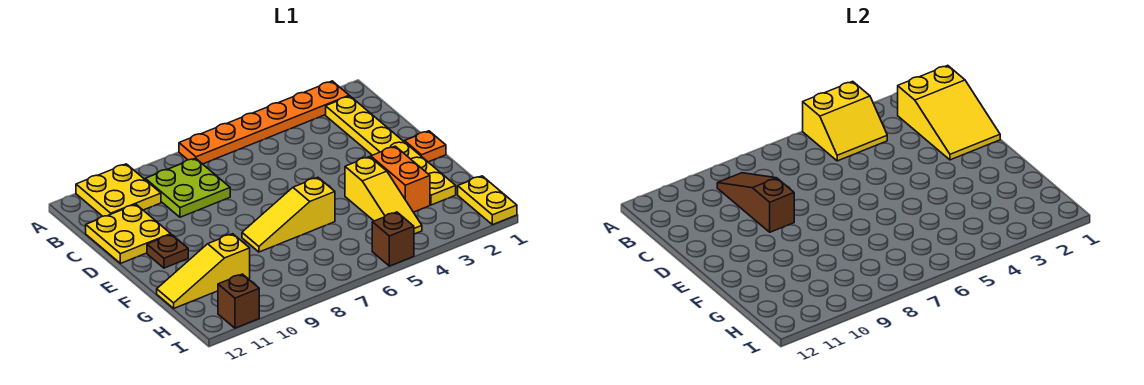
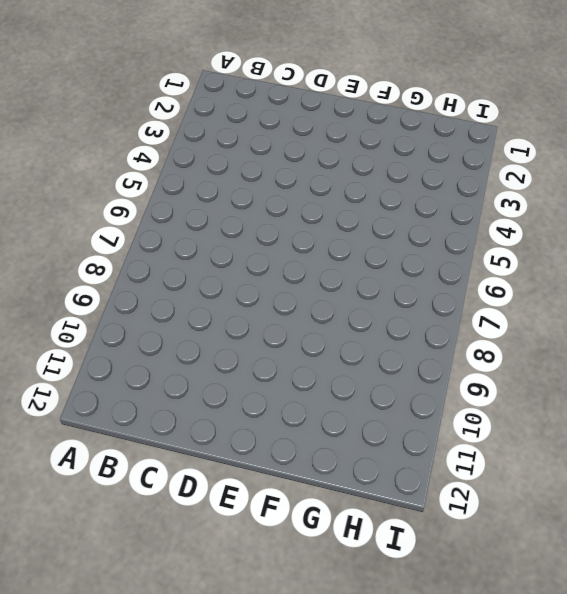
none -> orange plate A2:A7 level 1
none -> yellow plate A10:B11 level 1
none -> yellow plate B2:G2 level 1

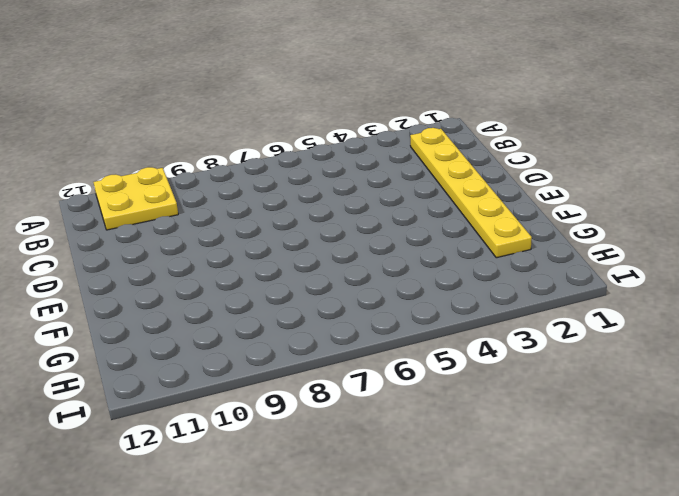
none -> orange plate A2:A7 level 1
none -> lime plate B8:C9 level 1
none -> yellow plate C11:D12 level 1

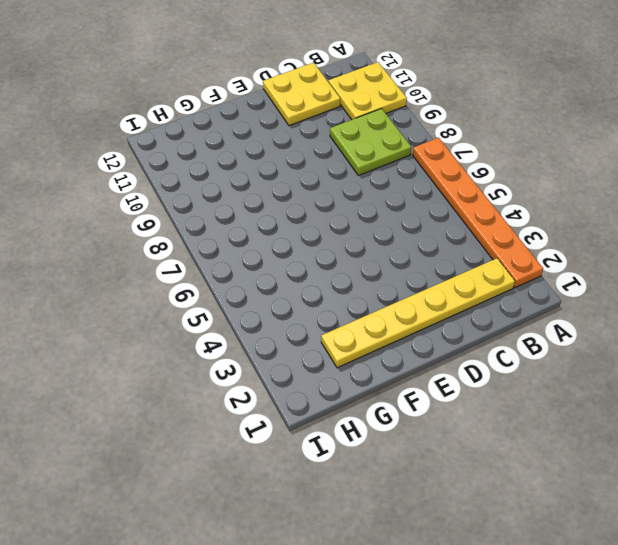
none -> orange plate E1 level 1
none -> brown plate E11 level 1
none -> orange brick F3:G3 level 1

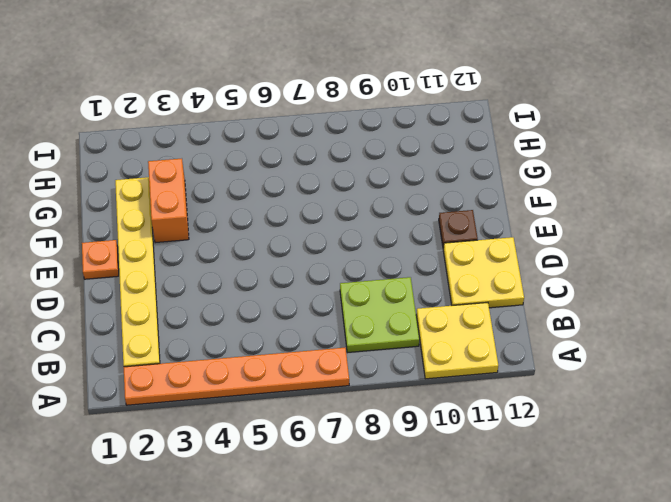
none -> yellow slope F4:H4 level 1 top F
none -> yellow slope F6:F8 level 1 top 6
none -> yellow slope G10:G12 level 1 top 10

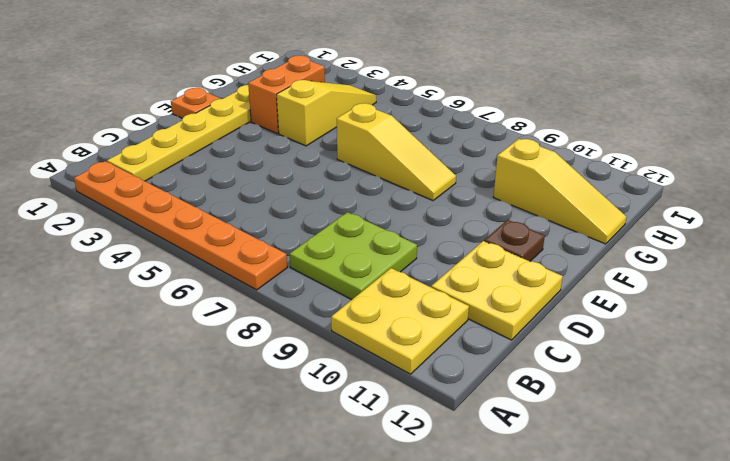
none -> yellow plate H1:I1 level 1
none -> brown brick I5 level 1
none -> brown brick I11 level 1

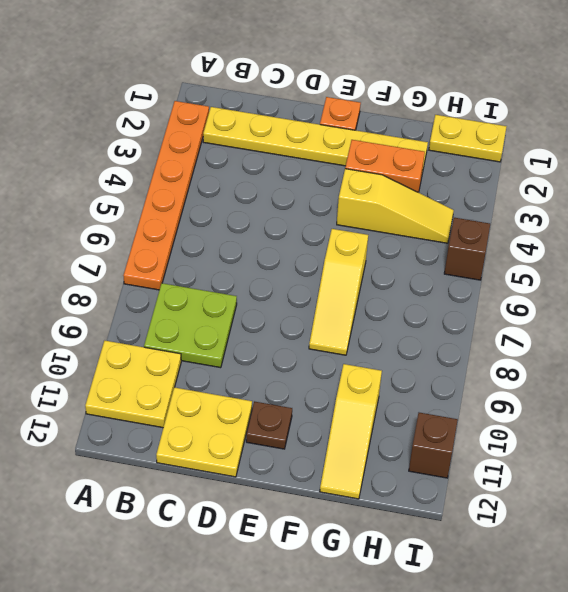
none -> yellow slope A4:B5 level 2 top A
none -> yellow slope B1:D2 level 2 top B
none -> brown slope B9:D9 level 2 top D

